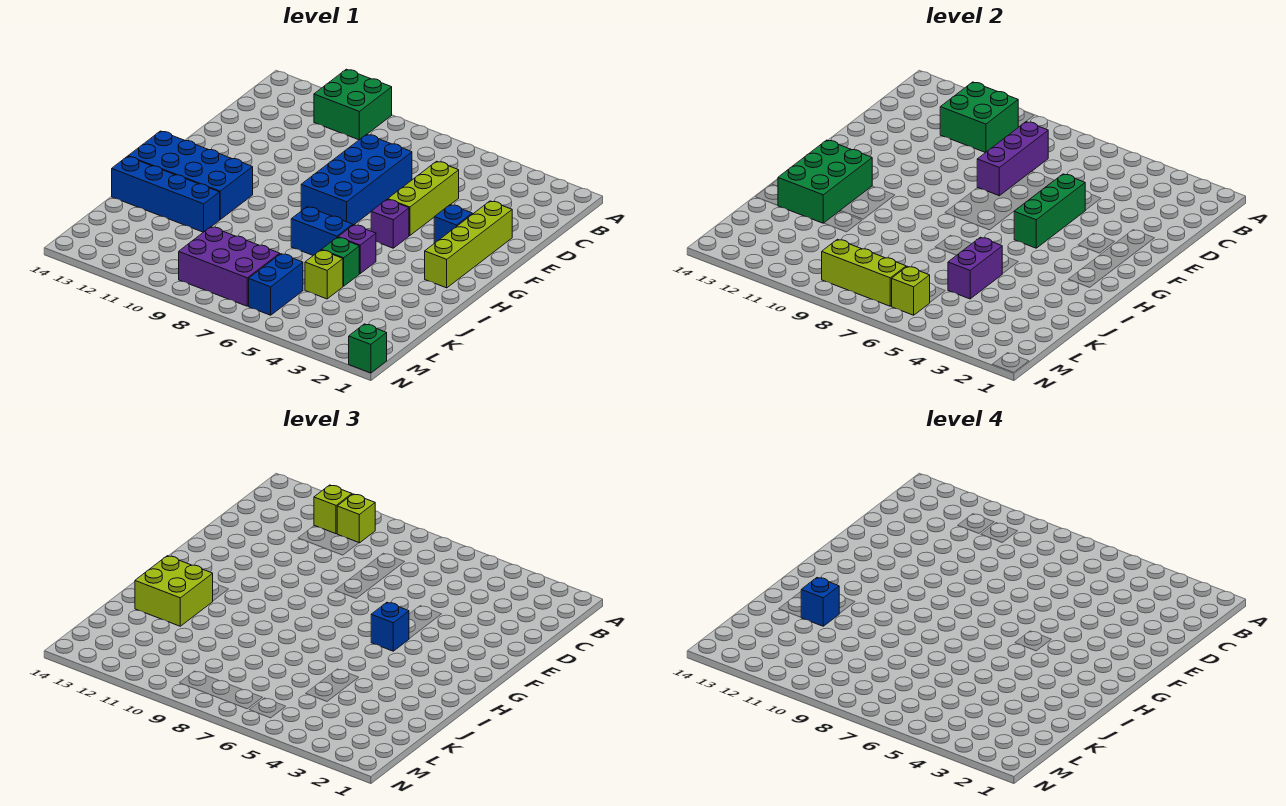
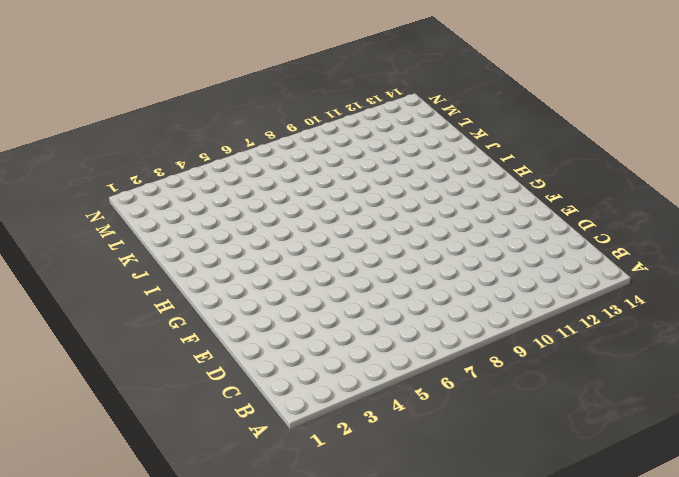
none -> green brick A10:B11 level 1
none -> lime brick D5:F5 level 1
none -> blue brick D7:G8 level 1

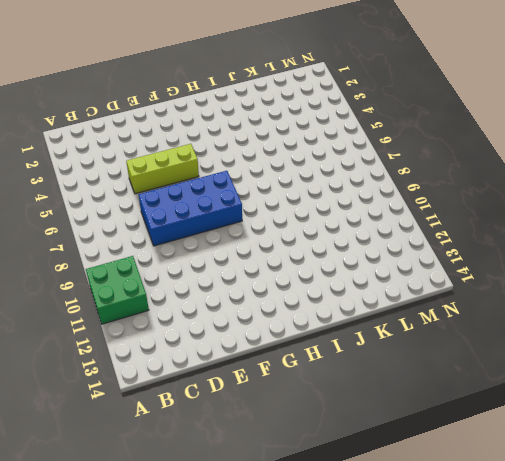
none -> lime brick E2:H2 level 1
none -> blue brick F3 level 1
none -> purple brick G5 level 1

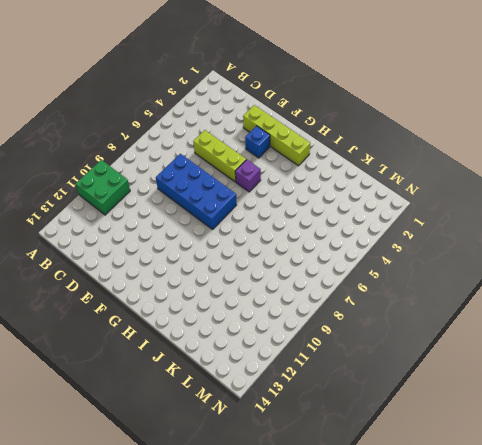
none -> blue brick H11:I14 level 1
none -> purple brick I5 level 1
none -> blue brick I6:I7 level 1

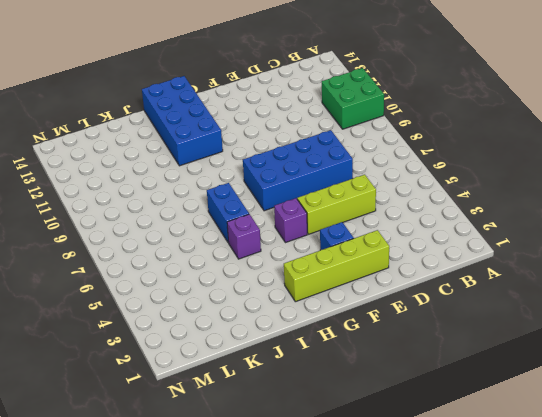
none -> green brick J5 level 1
none -> blue brick J11:J14 level 1
none -> lime brick K5 level 1

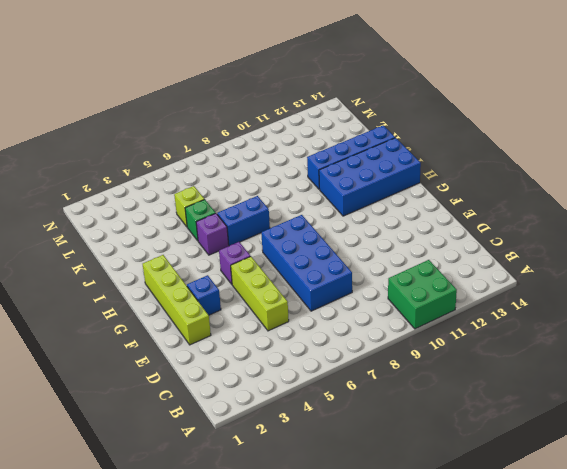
none -> blue brick L6:M6 level 1
none -> purple brick L7:M9 level 1
none -> green brick N1 level 1

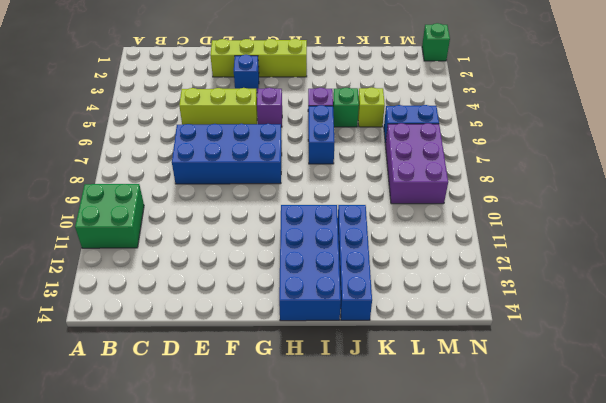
none -> green brick B10:C11 level 2
none -> purple brick C8:E8 level 2
none -> green brick E5:G5 level 2

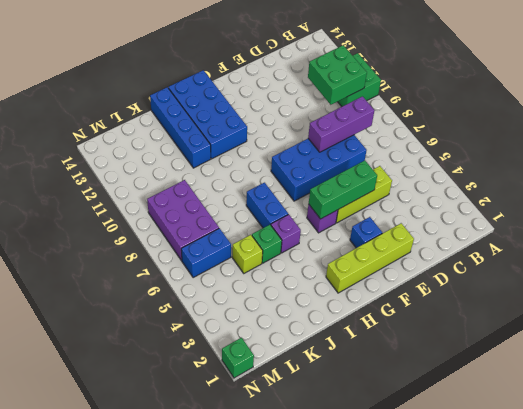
none -> green brick H12:J13 level 2
none -> purple brick J5:K5 level 2
none -> lime brick M6 level 2

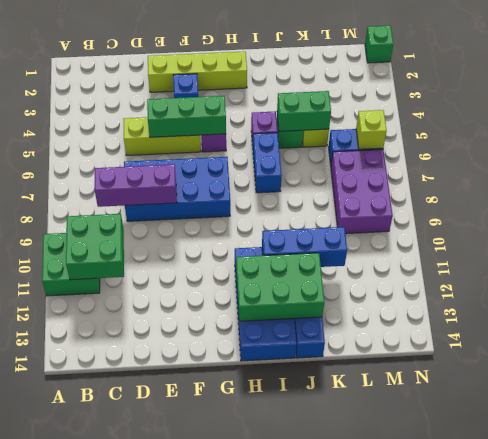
blue brick I11:K11 level 2 -> none
green brick J5:K5 level 2 -> purple brick J5:K5 level 2
none -> lime brick M7:M9 level 2
none -> lime brick B10 level 3
none -> lime brick B11 level 3

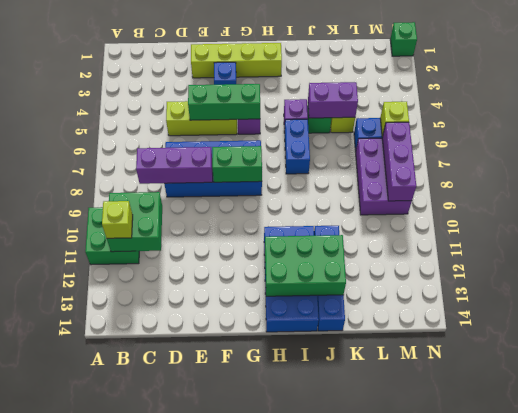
green brick F8:G8 level 2 -> none
purple brick M7:M9 level 2 -> lime brick M7:M9 level 2
none -> lime brick B10 level 3
none -> blue brick G5 level 3
none -> lime brick I12:J13 level 3

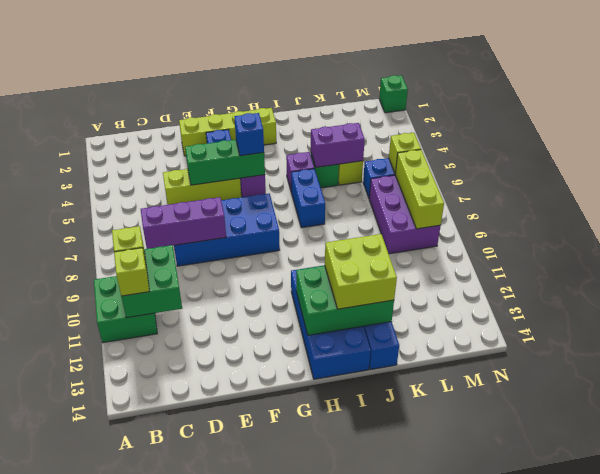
none -> blue brick J12 level 4

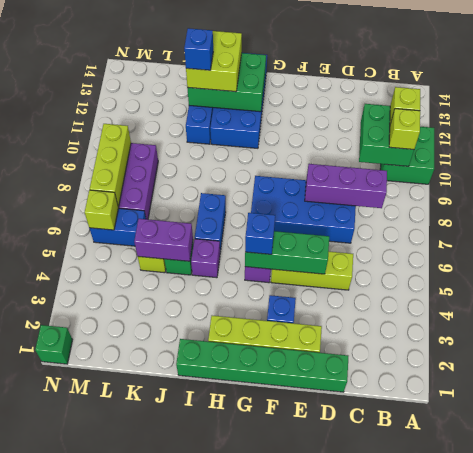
green brick D1:I1 level 1 -> none

